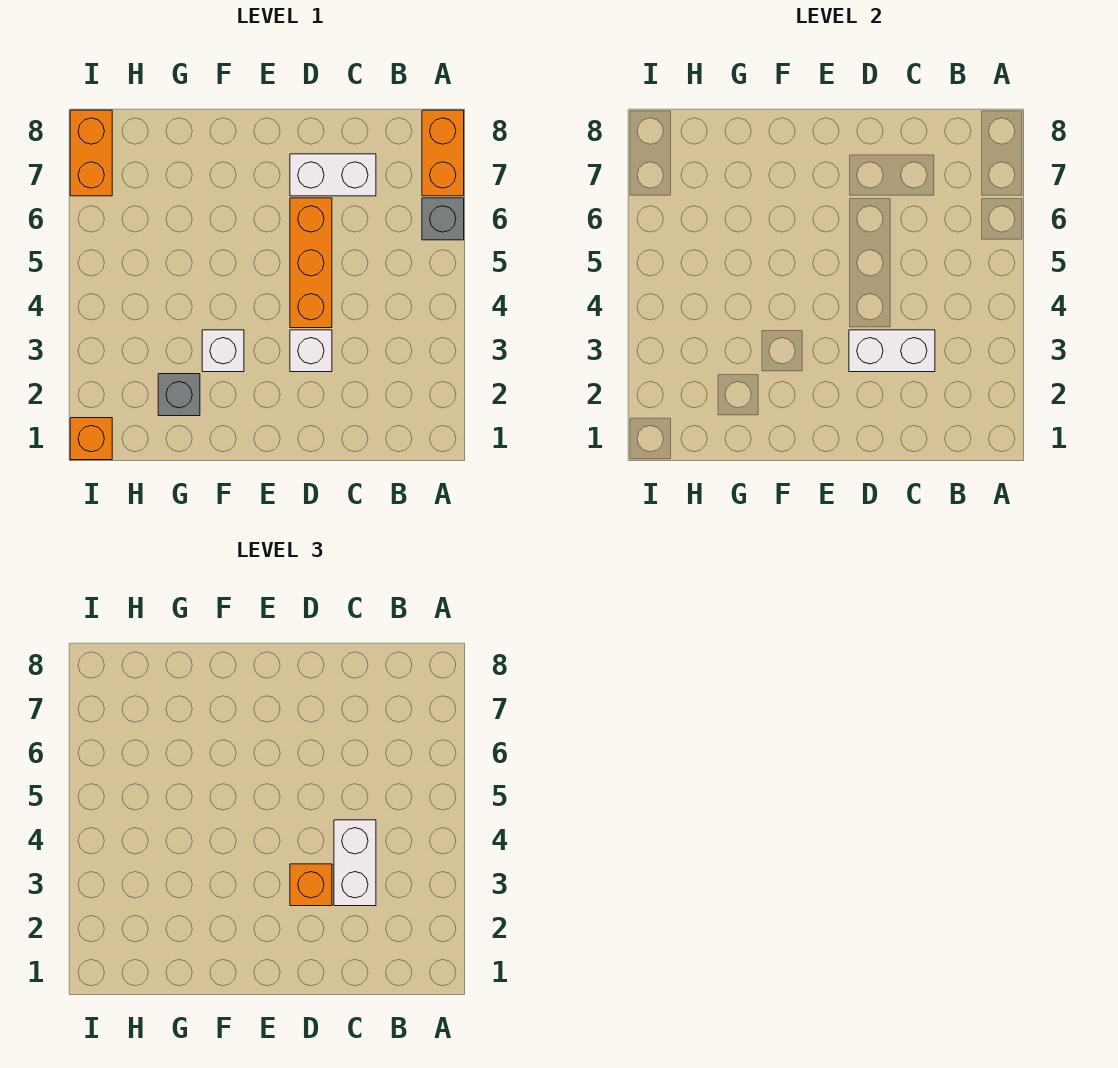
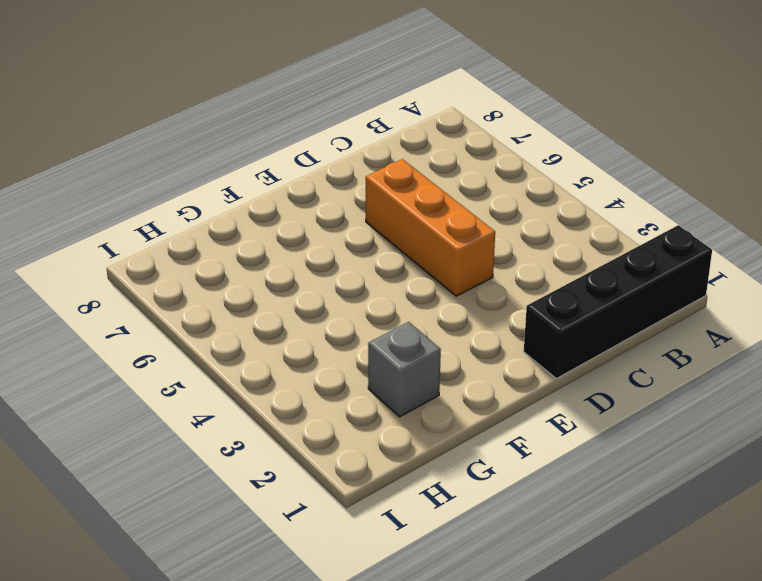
black brick A1:D1 level 1 -> none
none -> grey brick A6 level 1
none -> orange brick A7:A8 level 1
none -> white brick C7:D7 level 1

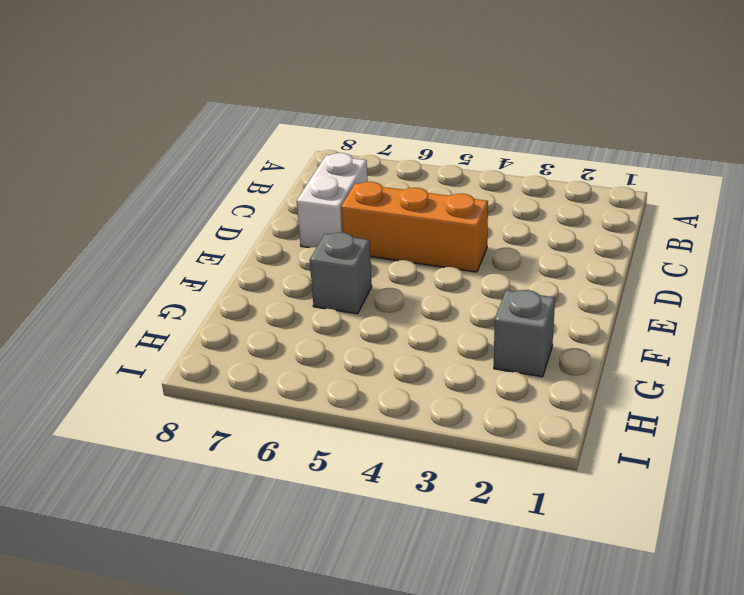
grey brick F6 level 1 -> grey brick A6 level 1
none -> orange brick A7:A8 level 1
none -> white brick D3 level 1
none -> white brick F3 level 1

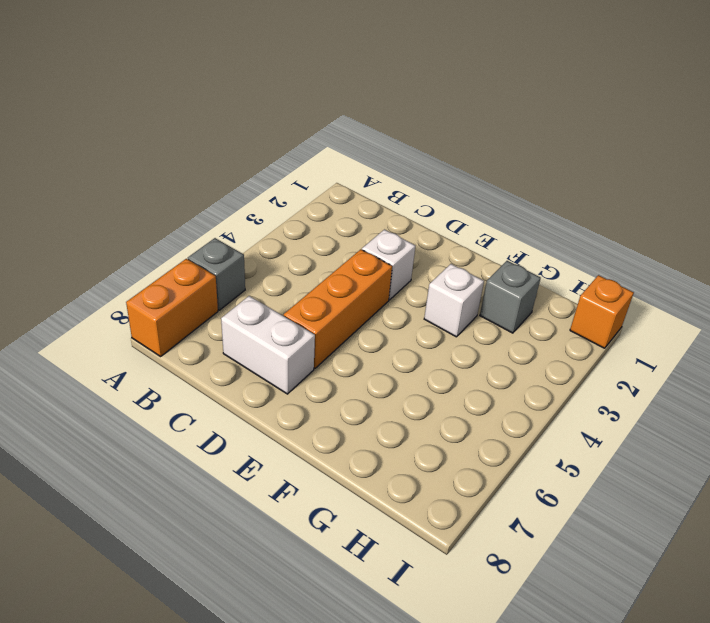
none -> orange brick I7:I8 level 1
none -> white brick C3:D3 level 2
none -> white brick C3:C4 level 3

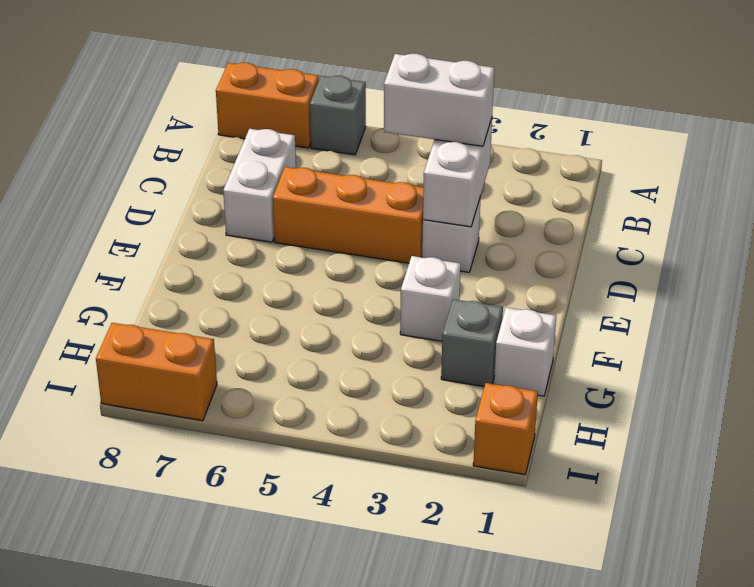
white brick G1 level 1 -> none
none -> orange brick D3 level 3

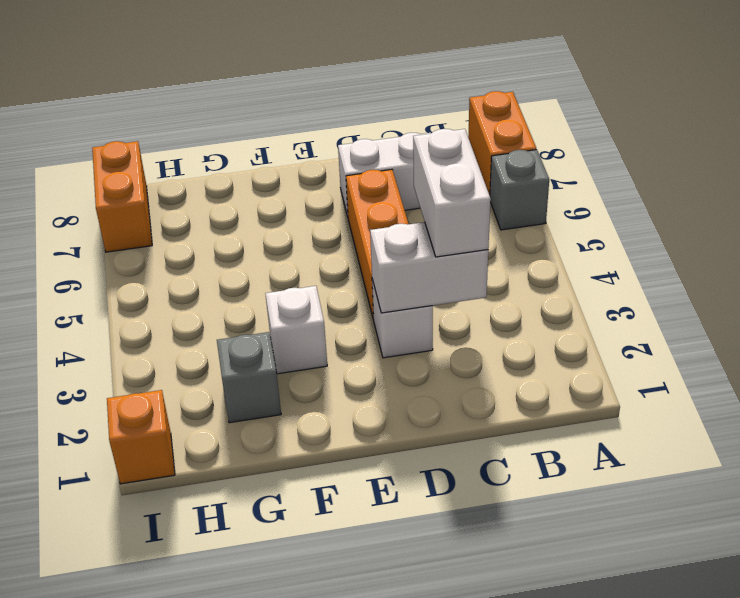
none -> orange brick D3 level 3

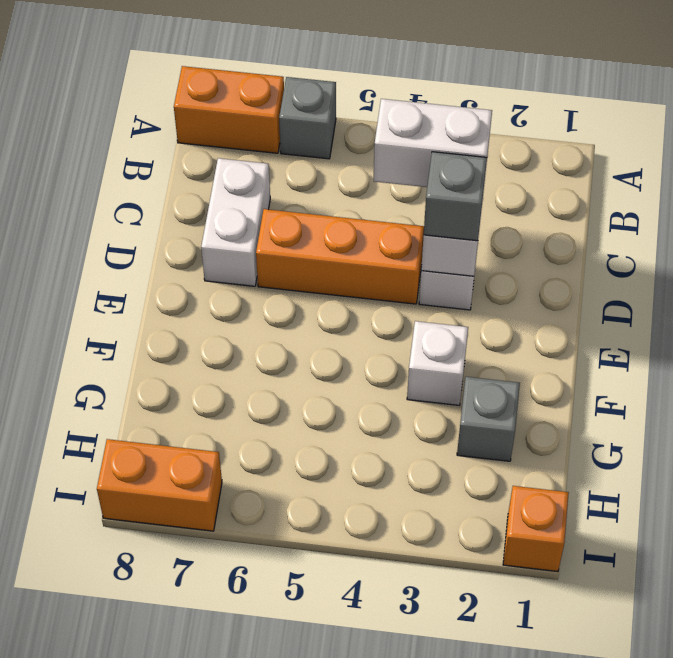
grey brick D3 level 3 -> orange brick D3 level 3

